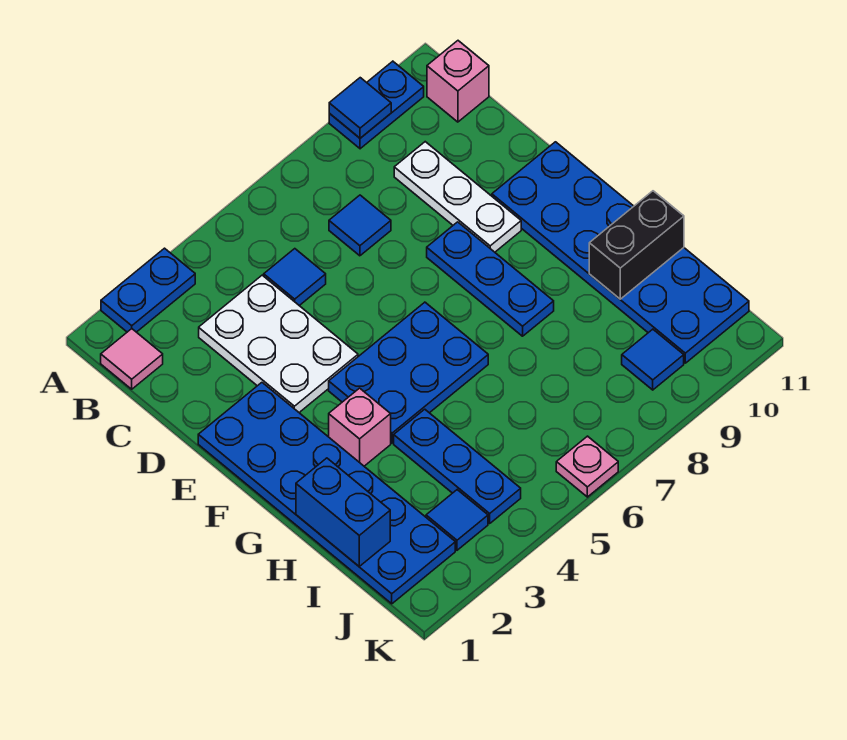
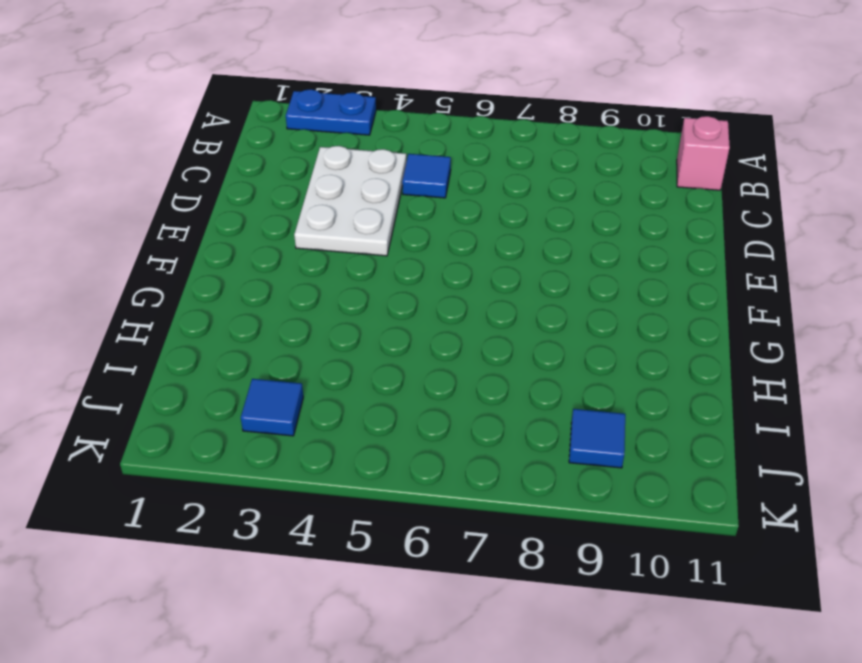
none -> blue plate A9:A10 level 1
none -> pink tile B1 level 1
none -> blue tile C7 level 1

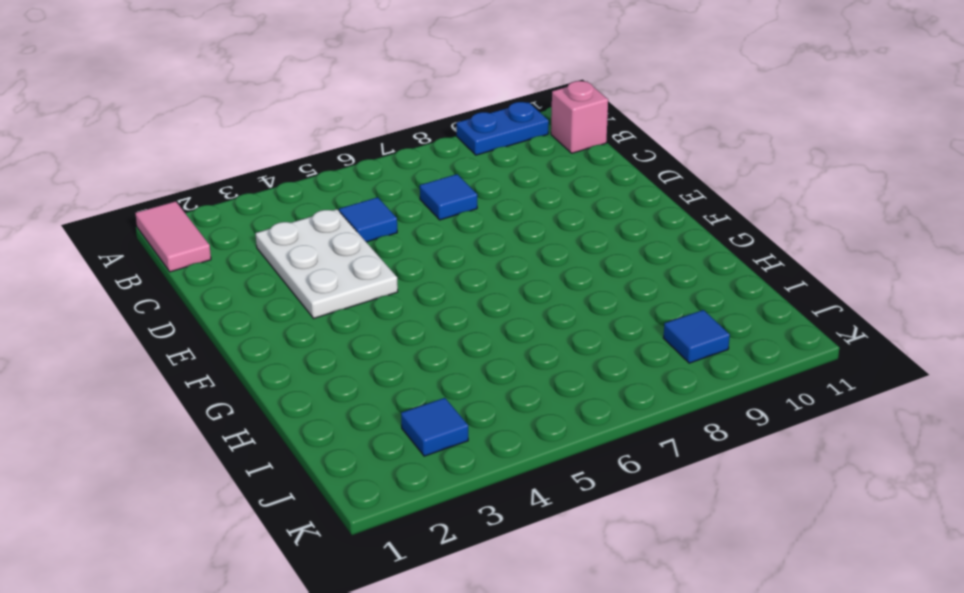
pink tile A1:B1 level 1 -> pink tile B1 level 1
none -> blue plate A2:A3 level 1
none -> white plate C9:E9 level 1
none -> blue plate E1:J2 level 1

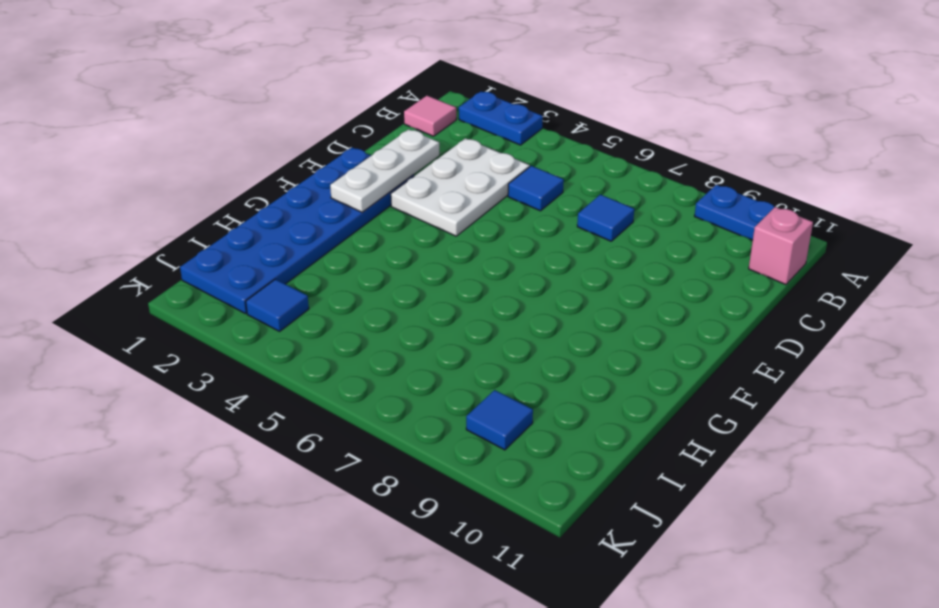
white plate D2:F2 level 2 -> white plate C9:E9 level 1
none -> blue plate E8:G8 level 1
none -> blue plate E10:J11 level 1
none -> blue plate F4:G6 level 1

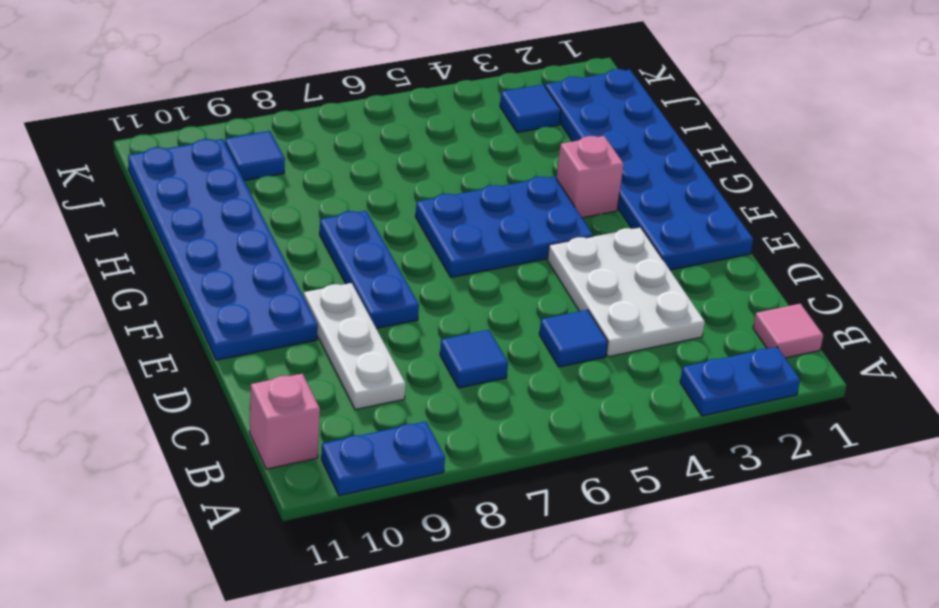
none -> blue plate H4:J4 level 1
none -> pink plate K6 level 1
none -> blue tile A9 level 2

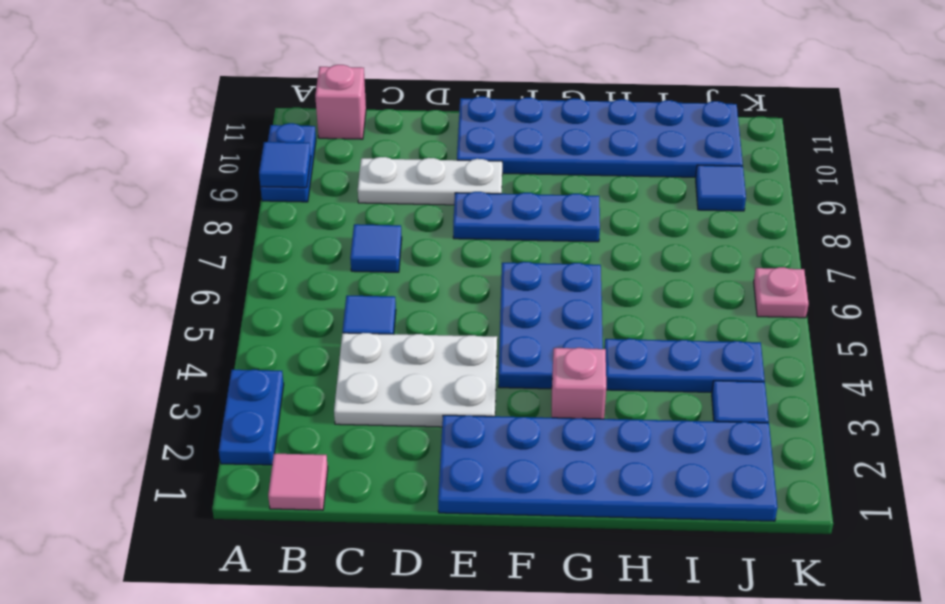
none -> blue brick H1:I1 level 2
none -> black brick H10:H11 level 2

